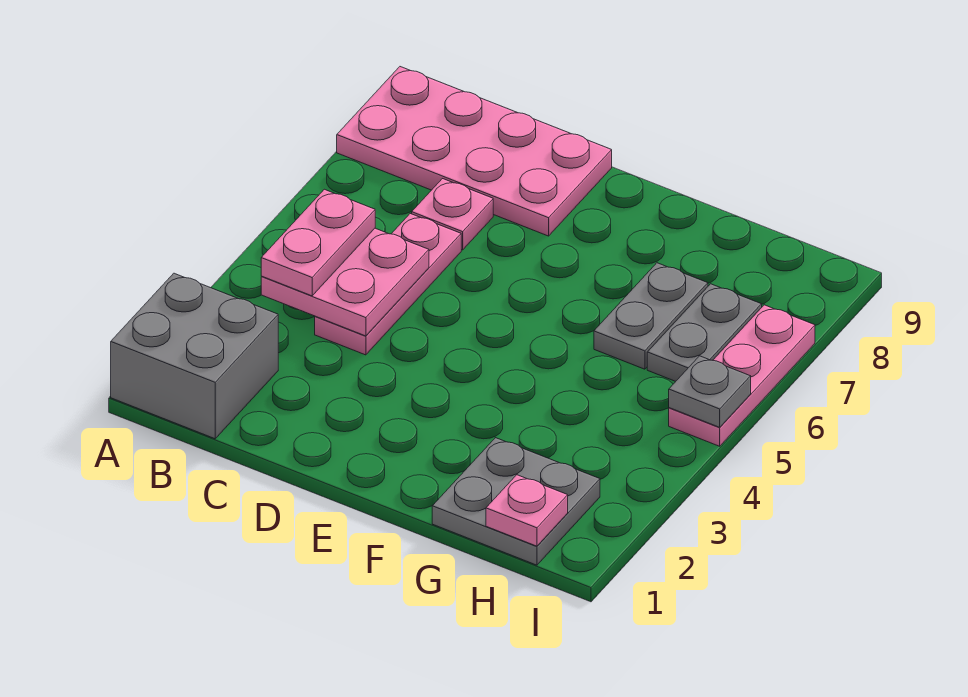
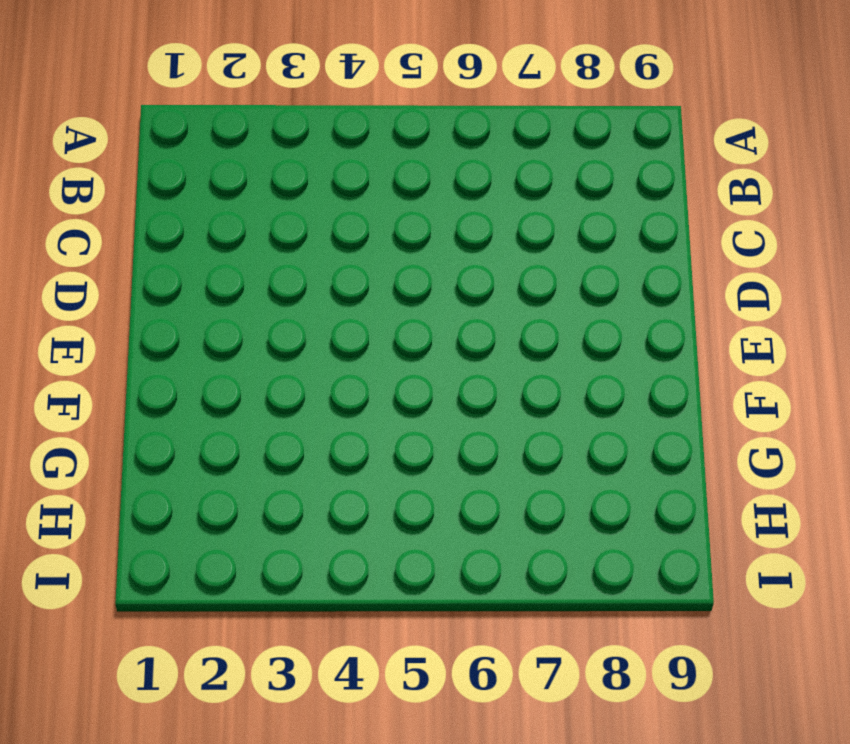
none -> grey brick A1:B2 level 1
none -> pink plate A8:D9 level 1
none -> pink plate C4:C6 level 1

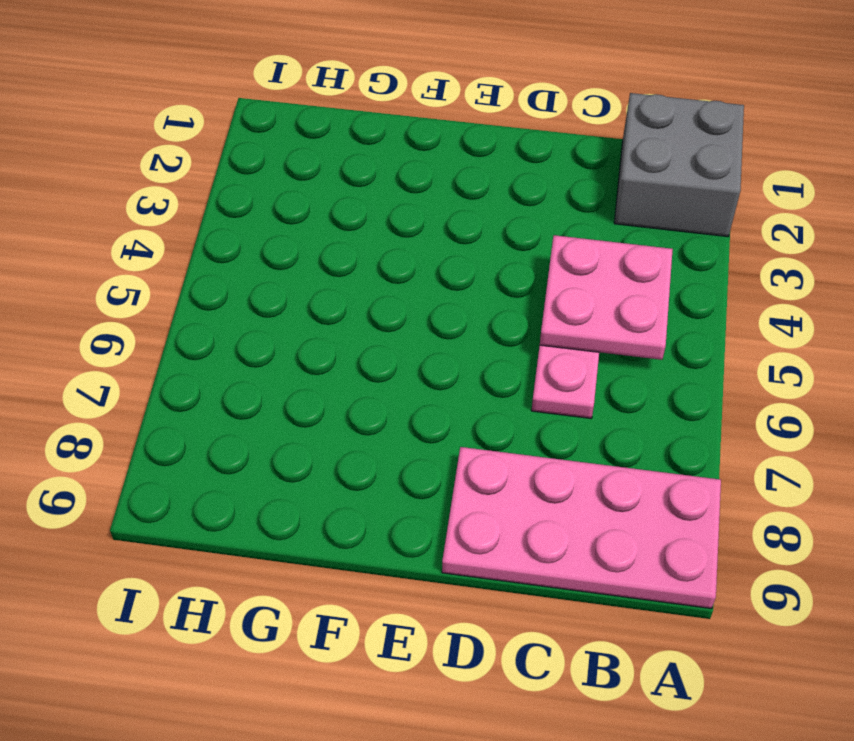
none -> pink plate C7 level 1
none -> grey plate G1:H2 level 1
none -> grey plate G6:G7 level 1

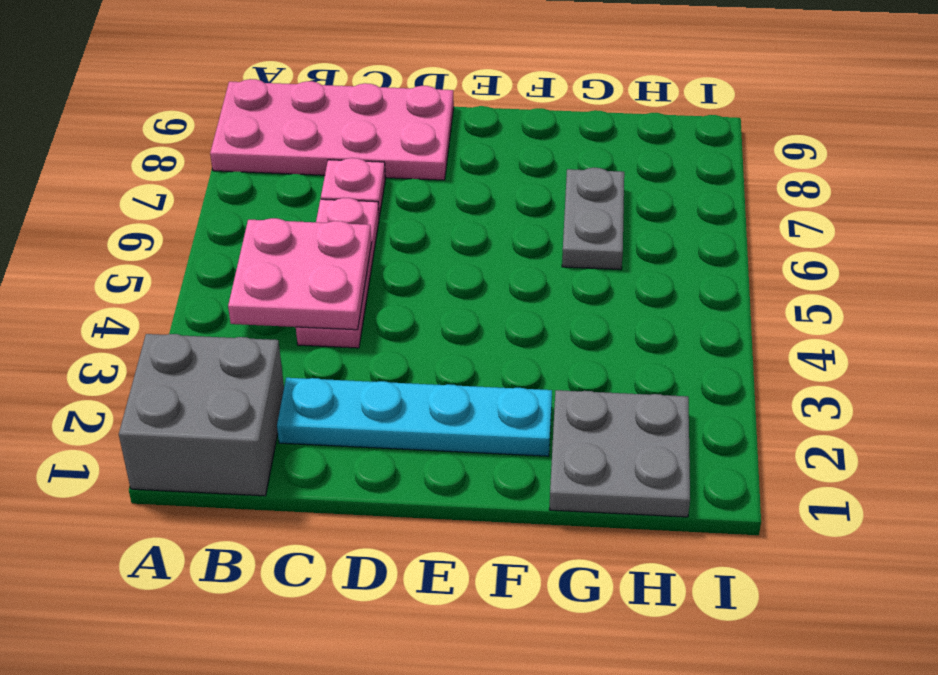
cyan plate C2:F2 level 1 -> none
none -> grey plate H6:H7 level 1
none -> pink plate I5:I7 level 1
none -> pink plate H1 level 2

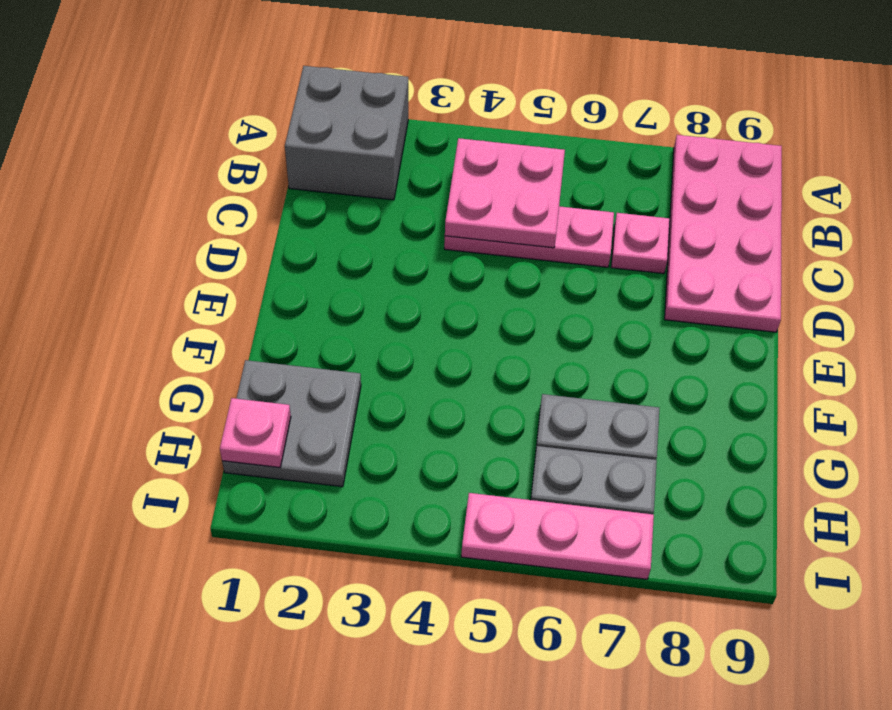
none -> grey plate I5 level 2
none -> pink plate B4:B5 level 3

